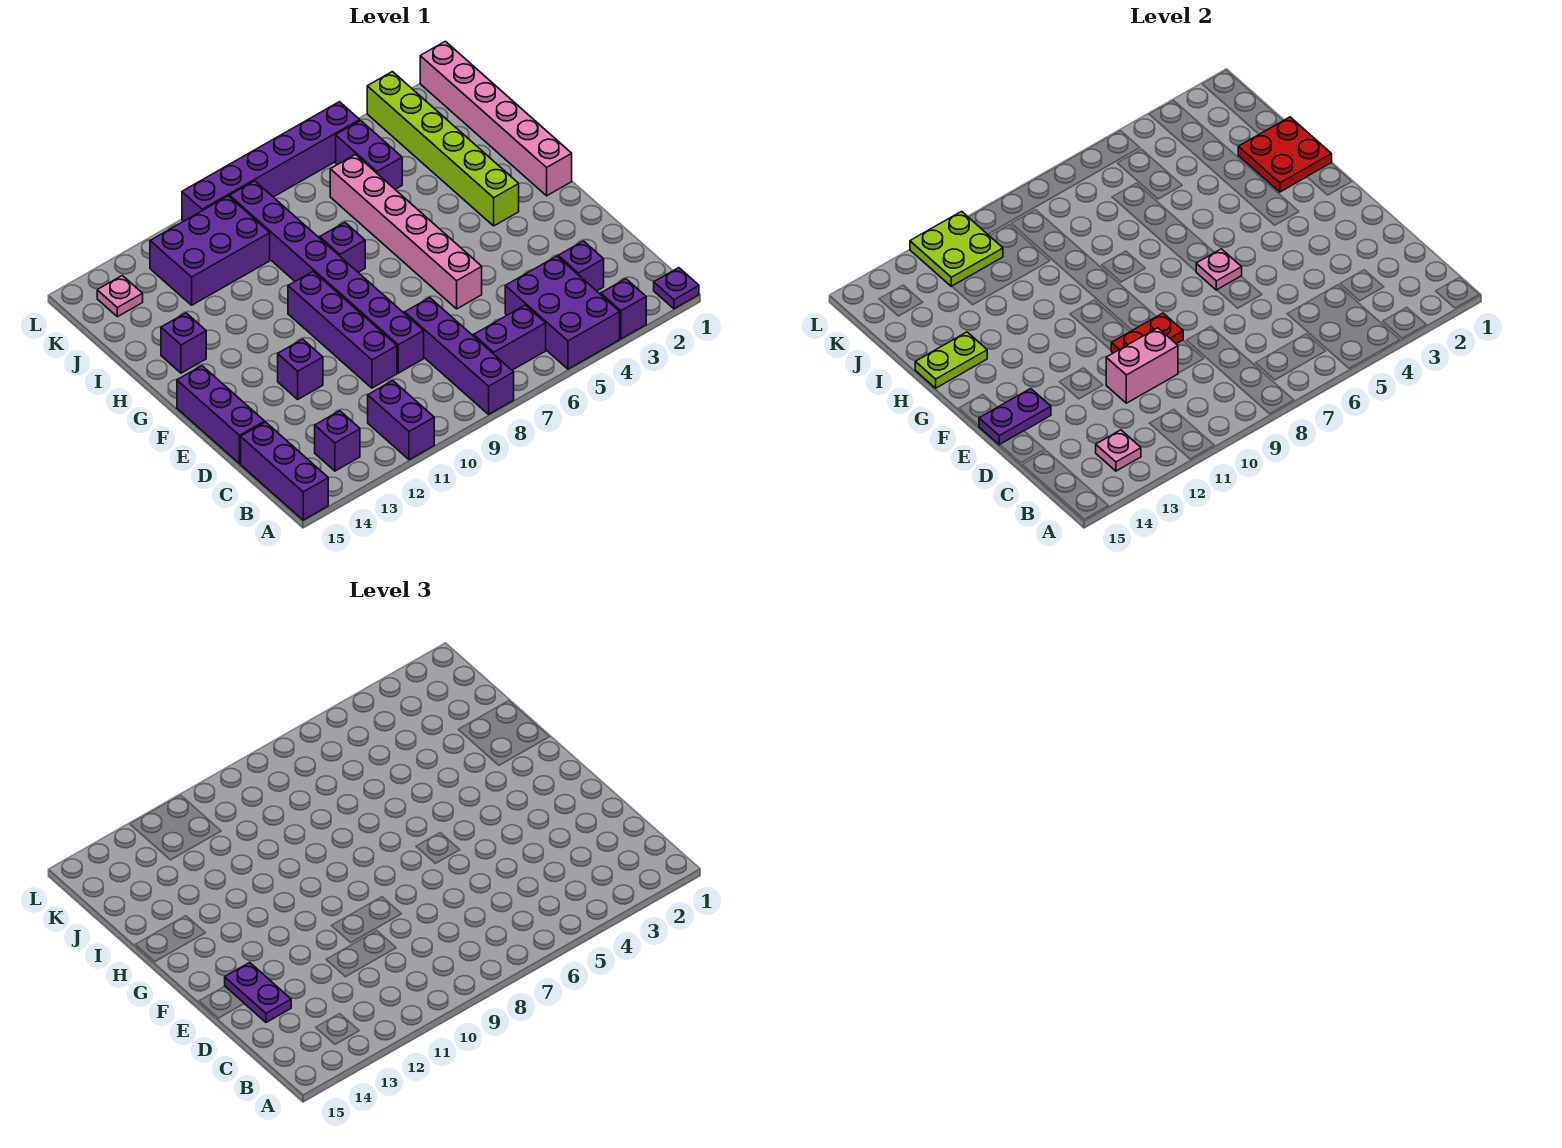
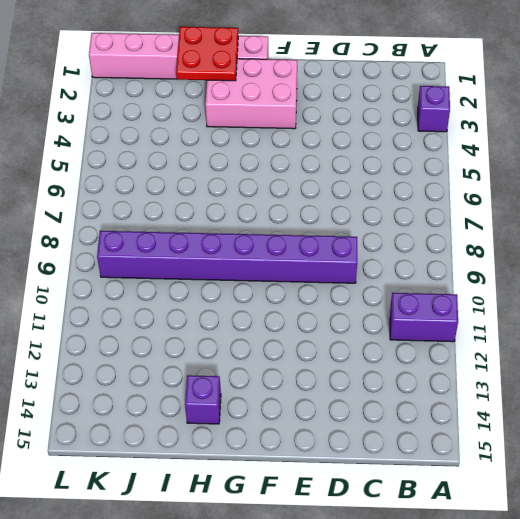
pink brick F2:H3 level 1 -> lime brick G3:L3 level 1
none -> purple plate A1 level 1
none -> purple brick A4:C5 level 1
none -> purple brick A8:D8 level 1
none -> purple brick A15:C15 level 1

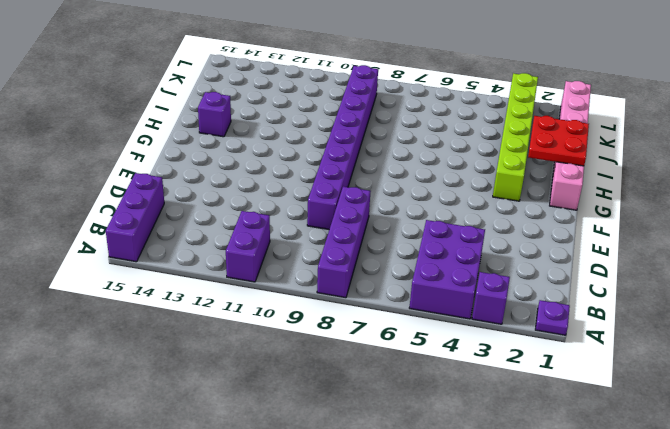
none -> purple brick B6:B7 level 1
none -> purple brick B13 level 1
none -> purple brick C3 level 1
none -> purple brick D10:G10 level 1

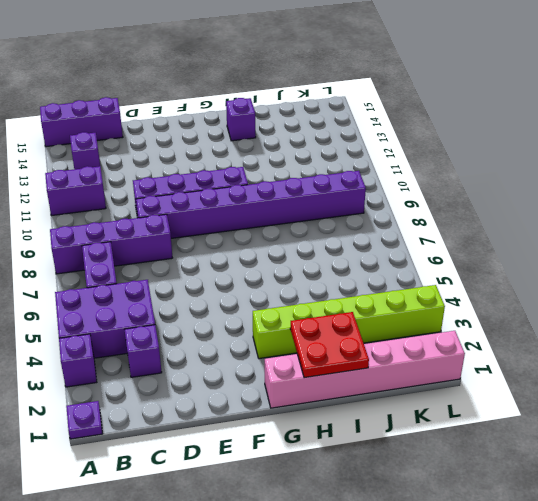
none -> purple brick D15:F15 level 1
none -> pink brick E6:J6 level 1
none -> purple brick E12 level 1
none -> purple brick H8 level 1

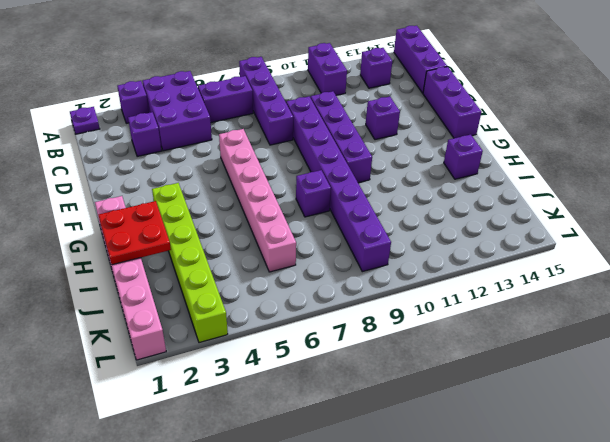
none -> purple brick J5:K5 level 1
none -> purple brick J10:K12 level 1
none -> pink plate K14 level 1
none -> purple brick L5:L10 level 1

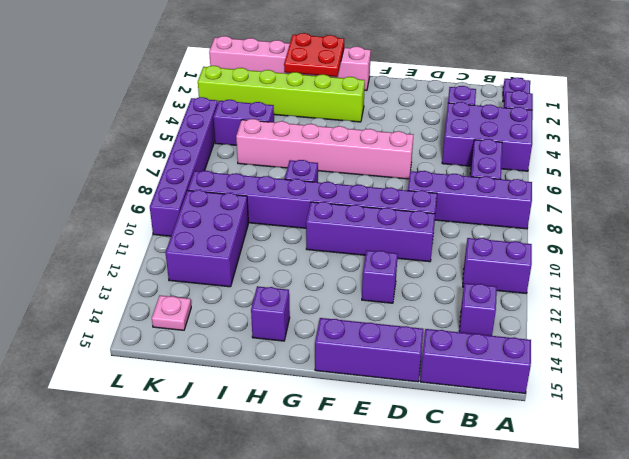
none -> pink plate B13 level 2
none -> pink brick D10:D11 level 2
none -> red plate E9:E10 level 2
none -> purple plate E14:E15 level 2

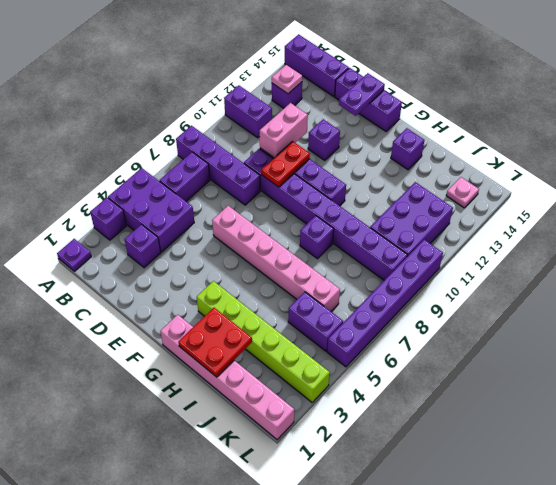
none -> pink plate F6 level 2
none -> lime plate H14:H15 level 2
none -> lime plate K11:L12 level 2
none -> purple plate D14:E14 level 3

